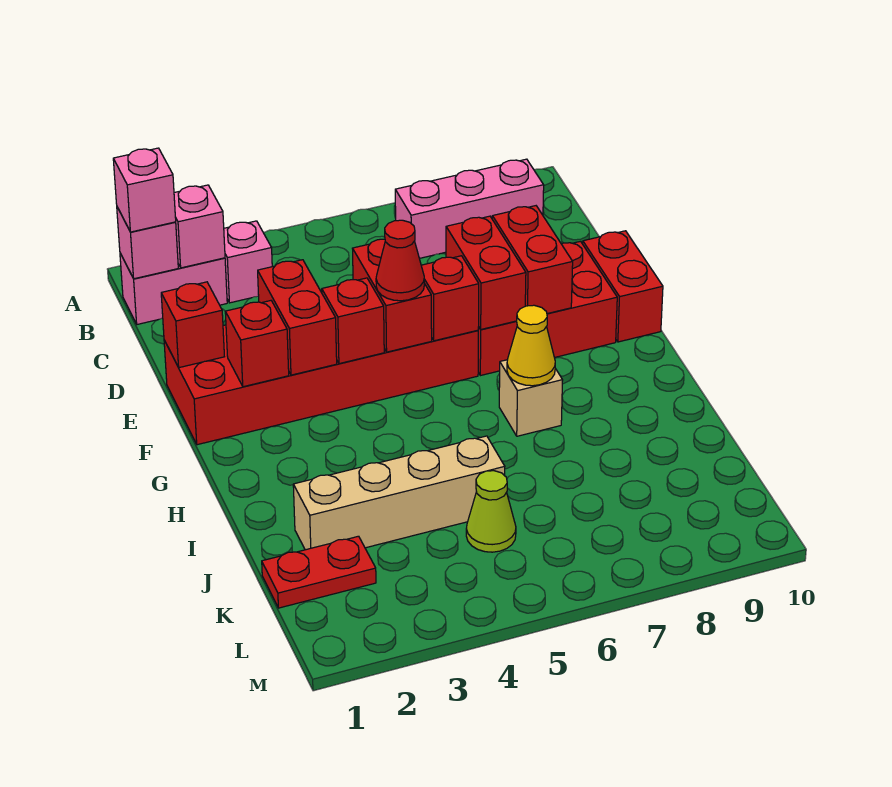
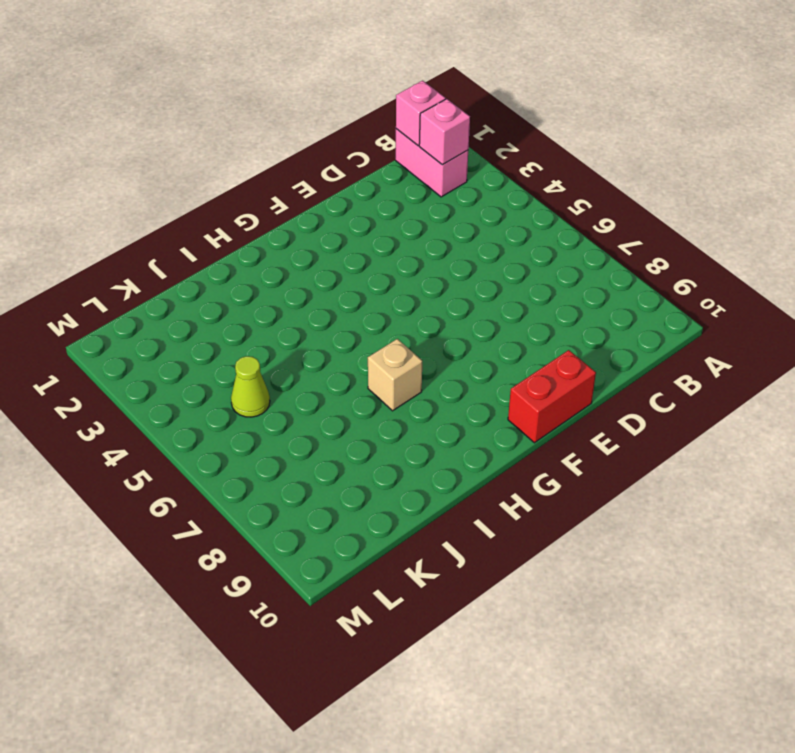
none -> pink brick B3 level 1
none -> pink brick B7:B9 level 1
none -> red brick E1:F6 level 1

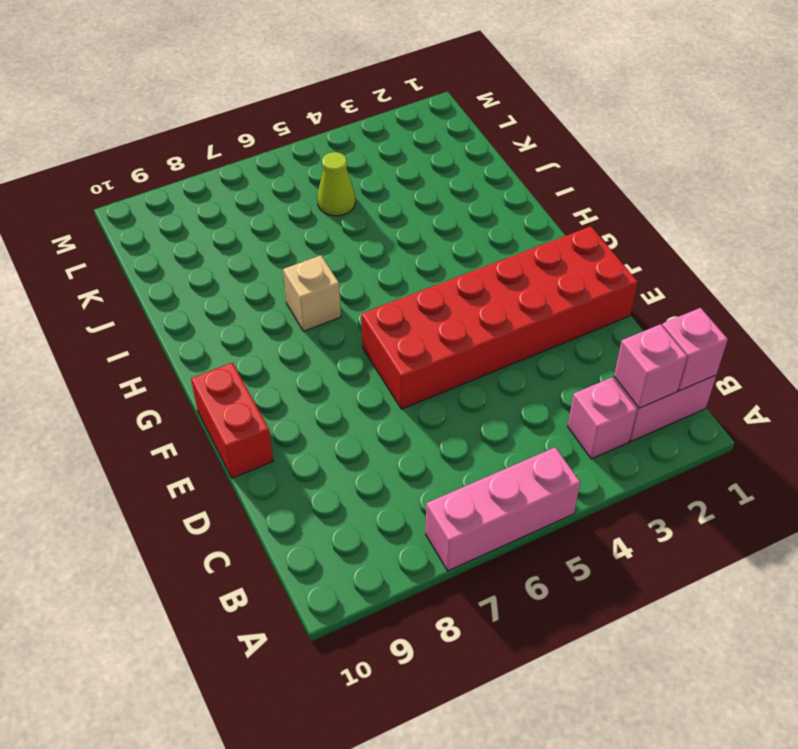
pink brick A5:A7 level 1 -> pink brick B7:B9 level 1
none -> red brick E7:F9 level 1
none -> tan brick J2:J5 level 1
none -> red plate K1:K2 level 1

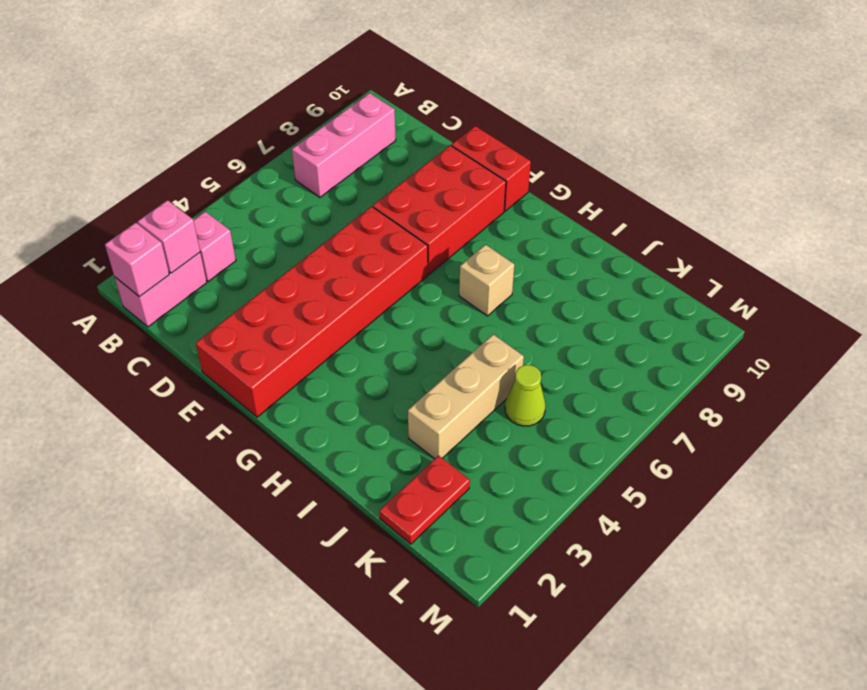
tan brick J3:J5 level 1 -> tan brick J2:J5 level 1
none -> red brick E1 level 2
none -> red brick E3:F3 level 2
none -> red brick E5:F5 level 2

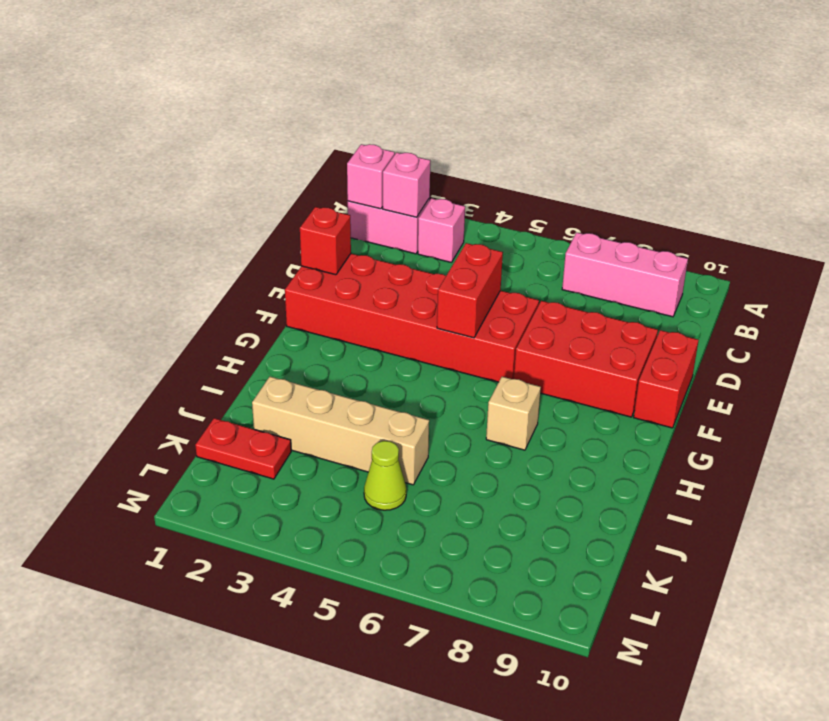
none -> red brick E3:F3 level 2
none -> red brick E7:F7 level 2
none -> red brick E8:F8 level 2

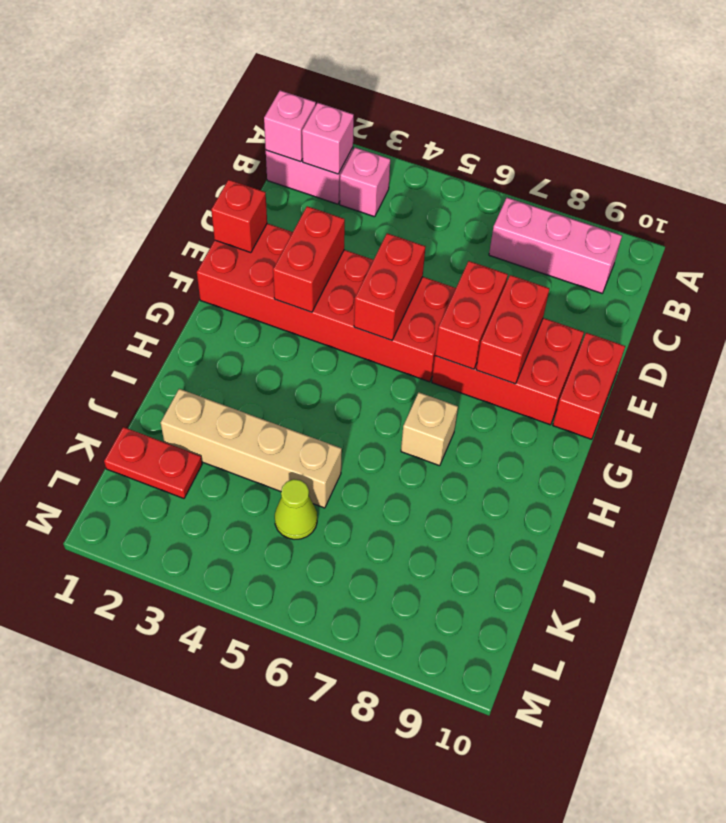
none -> red brick F2 level 2
none -> red brick F4 level 2
none -> red brick F6 level 2

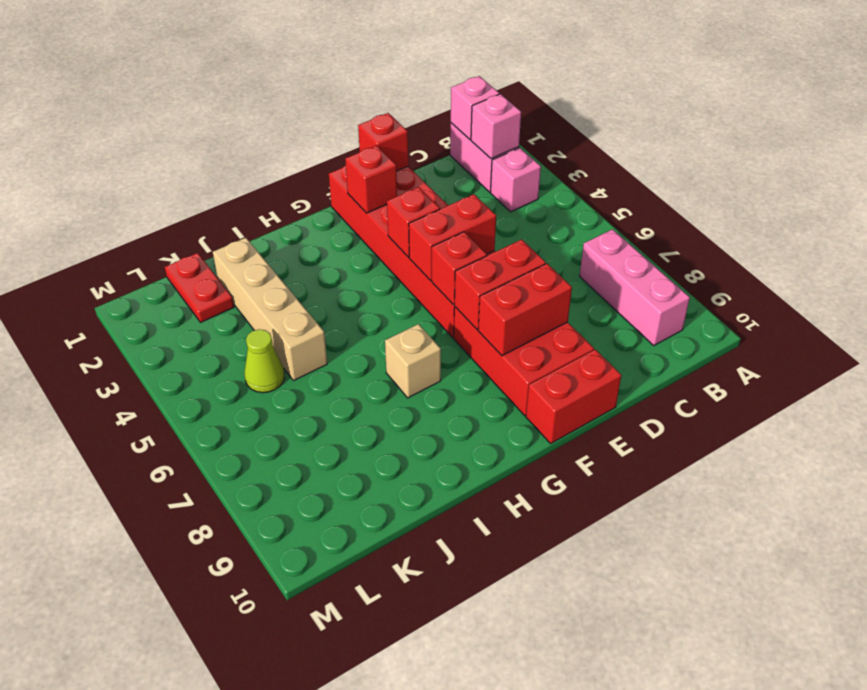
none -> red brick E3:F3 level 2
none -> yellow cone H7 level 2
none -> pink brick B1 level 3

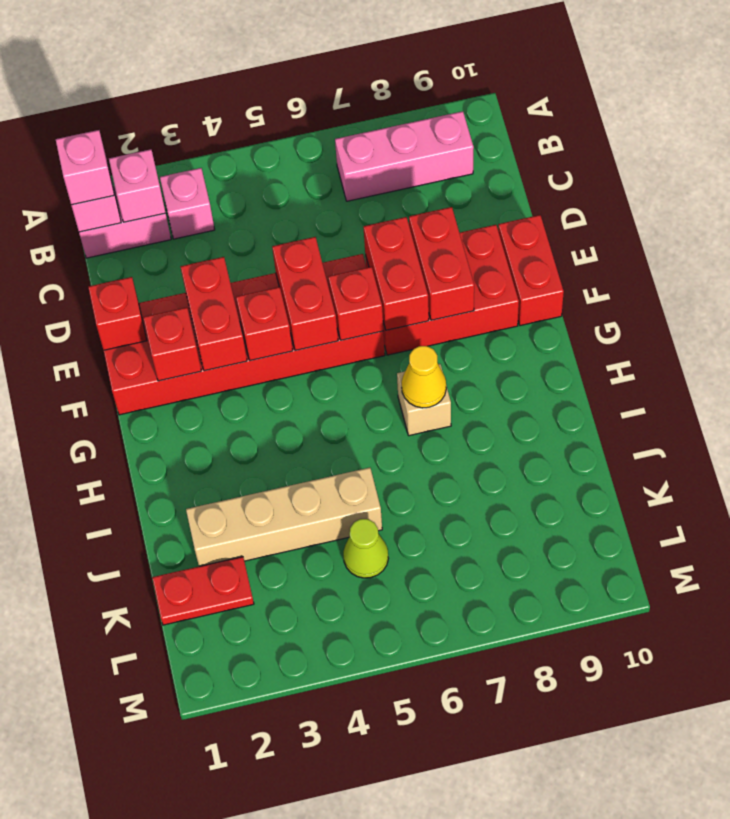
none -> red cone F5 level 3

